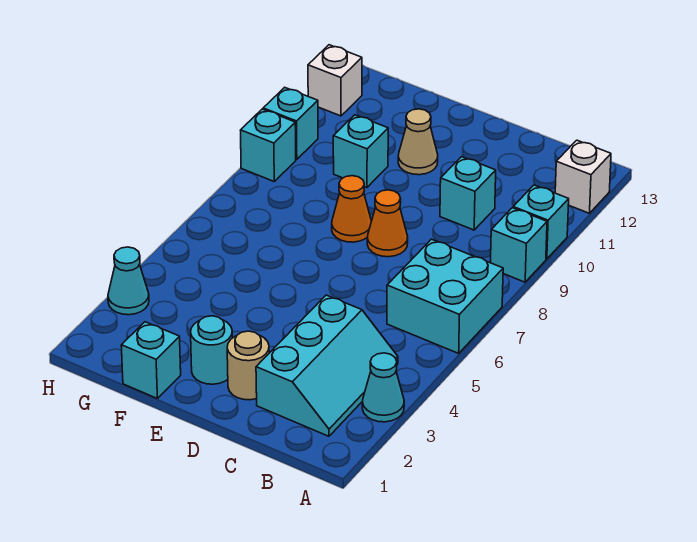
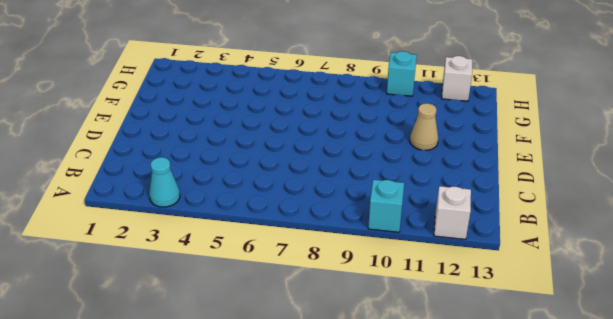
none -> cyan brick A6:B7 level 1
none -> cyan brick A9 level 1
none -> cyan slope B2:C4 level 1 top C

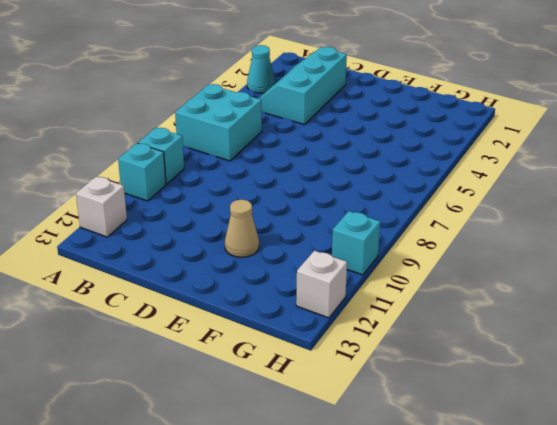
none -> cyan brick C10 level 1
none -> tan round brick D2 level 1
none -> orange cone D8 level 1

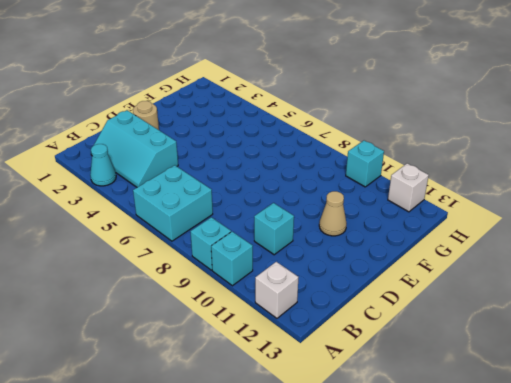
none -> orange cone D8 level 1
none -> cyan round brick E2 level 1
none -> orange cone E8 level 1

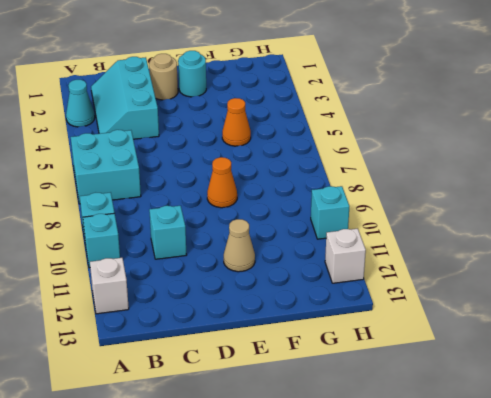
orange cone F5 level 1 -> orange cone D8 level 1
none -> cyan brick F1 level 1
none -> cyan brick F10 level 1
none -> cyan cone H3 level 1

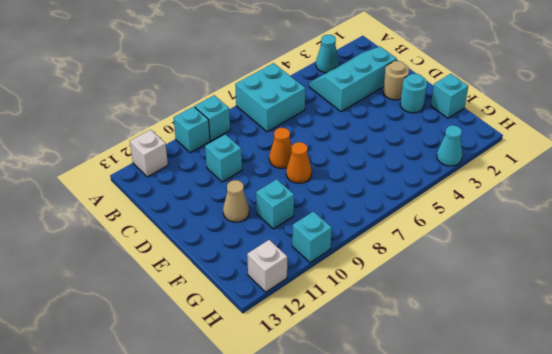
none -> cyan brick H9 level 1

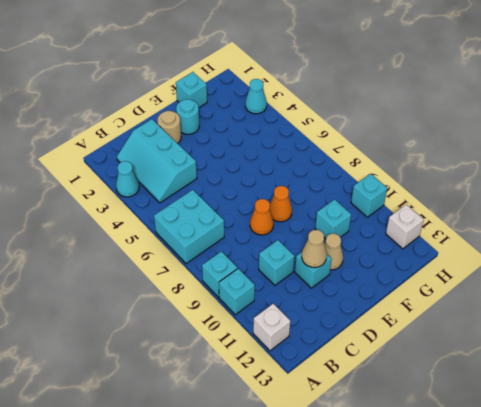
cyan brick D11 level 1 -> cyan brick H9 level 1
tan cone D11 level 2 -> none

